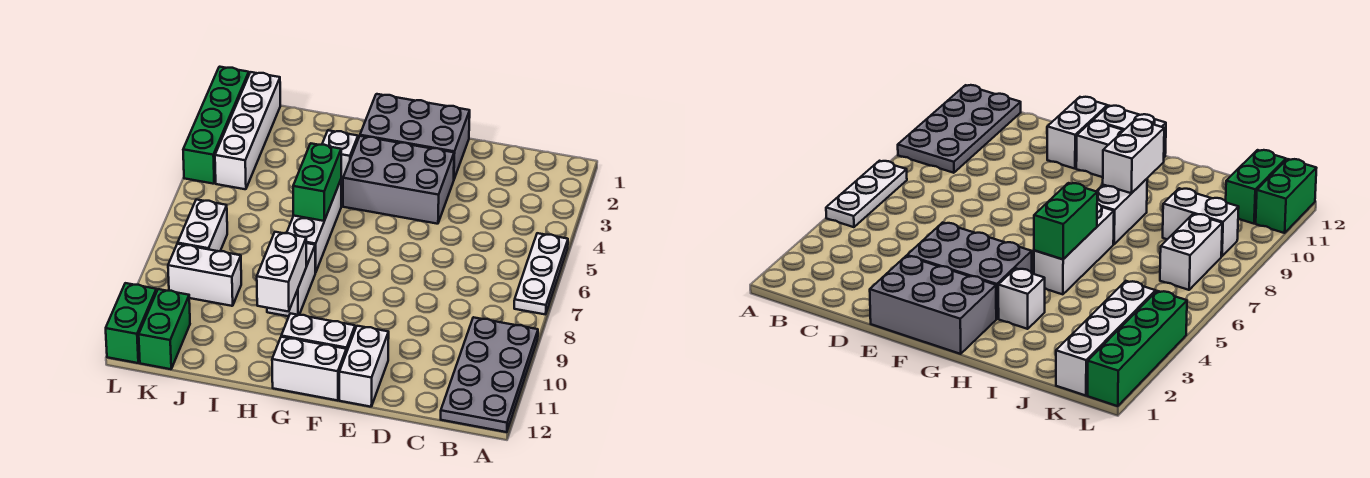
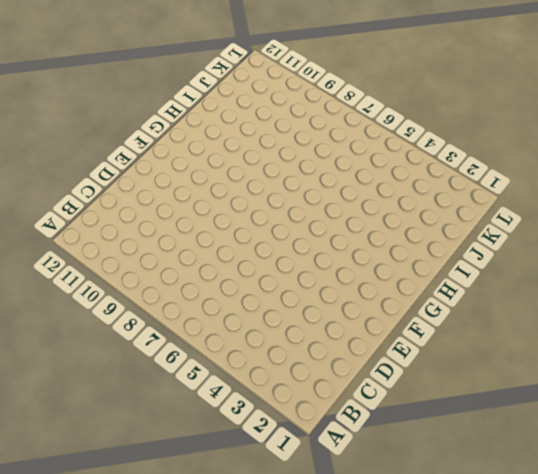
none -> white plate A5:A7 level 1
none -> grey plate A9:B12 level 1
none -> grey brick E1:G2 level 1

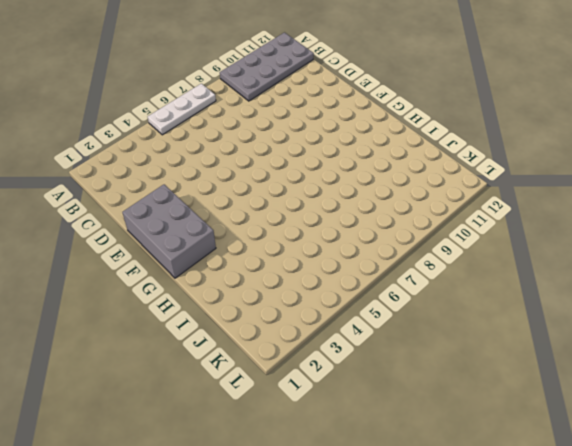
none -> grey brick E3:G4 level 1
none -> white brick E11:E12 level 1
none -> white brick F11:G11 level 1

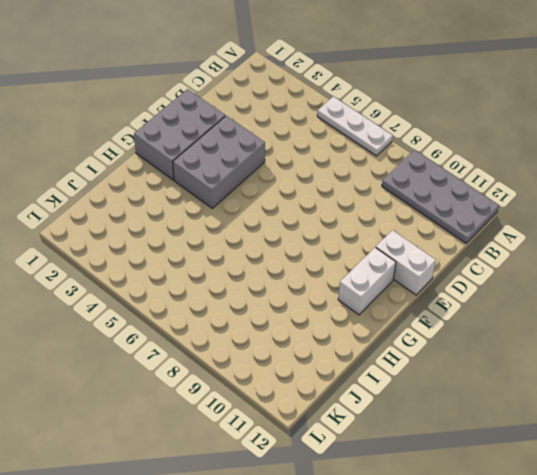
none -> white brick F12:G12 level 1
none -> white brick H3 level 1
none -> white brick H5:H7 level 1

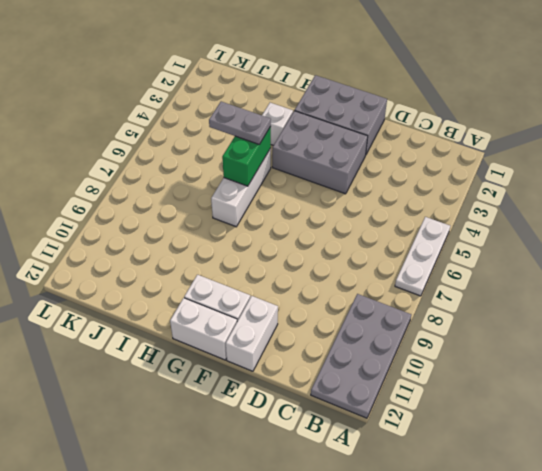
grey plate H5:I5 level 3 -> none
none -> white brick H8:H9 level 1
none -> white brick J9:K9 level 1
none -> white brick K1:K4 level 1

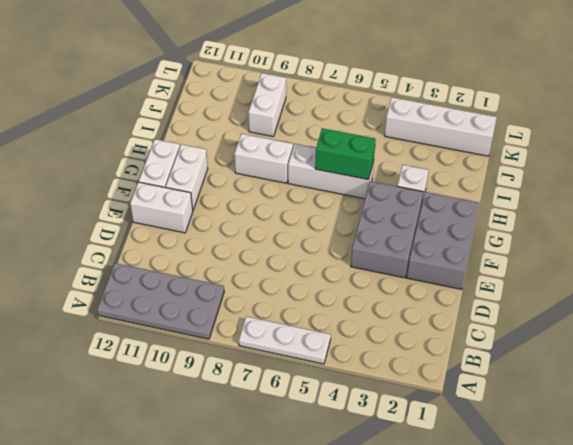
none -> white brick K7:K8 level 1
none -> green brick K11:K12 level 1
none -> green brick L1:L4 level 1

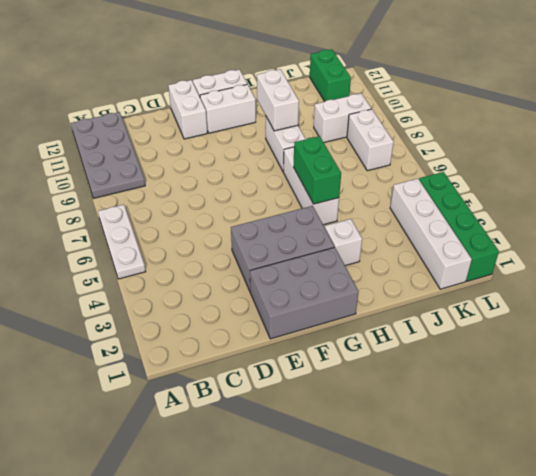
none -> green brick L11:L12 level 1

